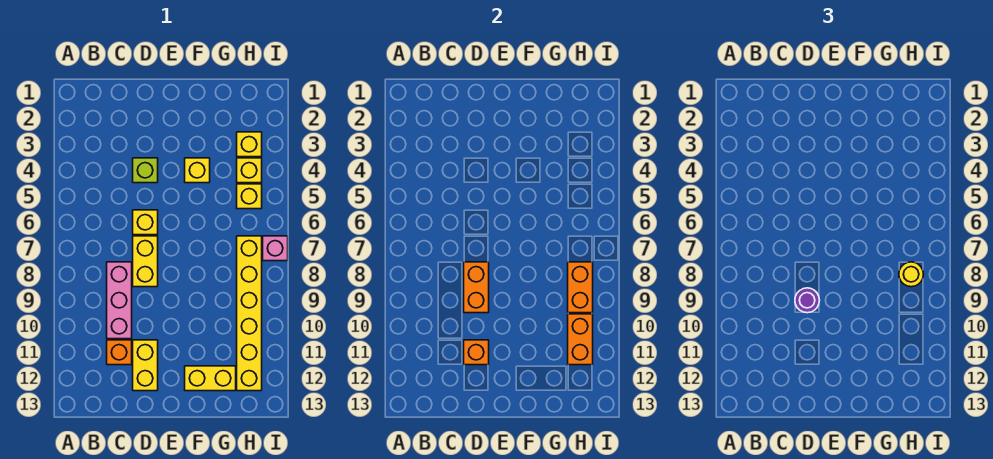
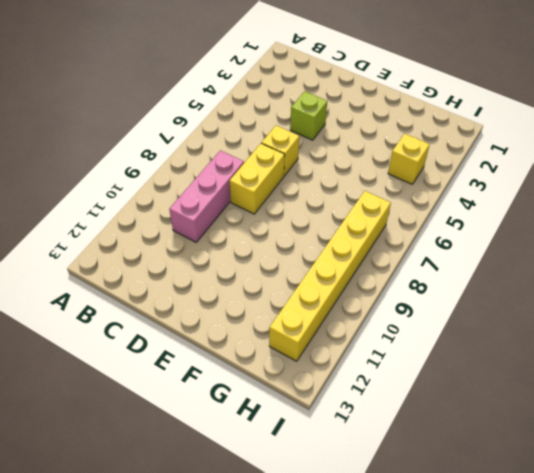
none -> orange brick C11 level 1
none -> yellow brick D11:D12 level 1
none -> yellow brick F4 level 1

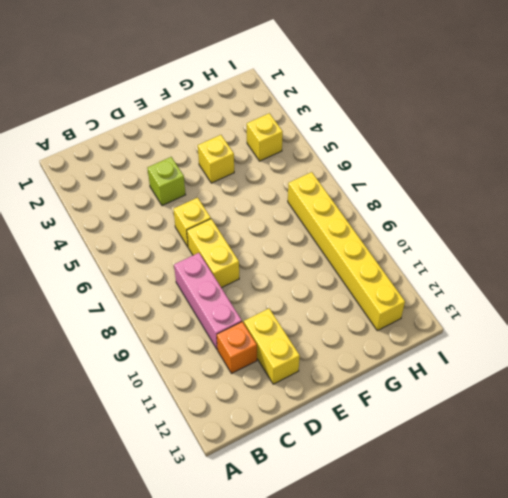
none -> yellow brick F12:G12 level 1
none -> yellow brick H3 level 1
none -> yellow brick H5 level 1

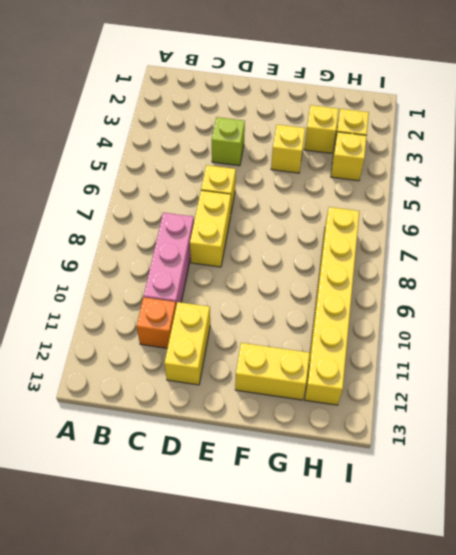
yellow brick G3 level 1 -> yellow brick H5 level 1
none -> pink brick I7 level 1
none -> orange brick D8:D9 level 2
none -> orange brick D11 level 2

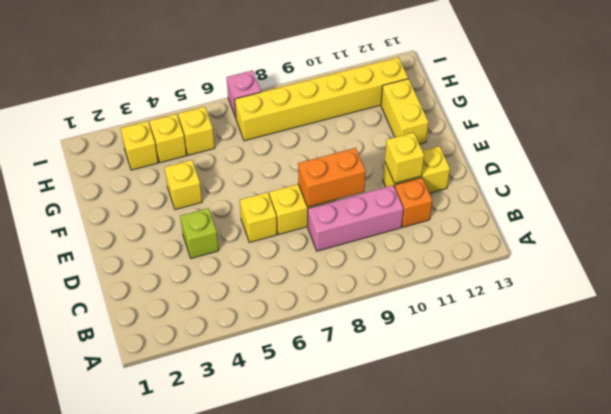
yellow brick D11 level 2 -> orange brick D11 level 2
none -> orange brick H8:H9 level 2
none -> orange brick H10:H11 level 2
none -> purple round brick D9 level 3

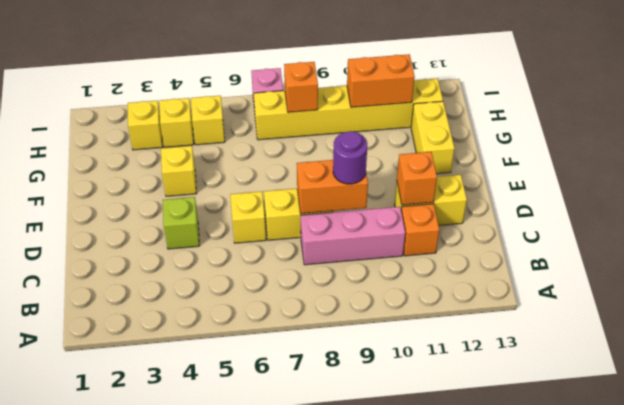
orange brick H8 level 2 -> orange brick H8:H9 level 2
none -> yellow round brick H8 level 3

